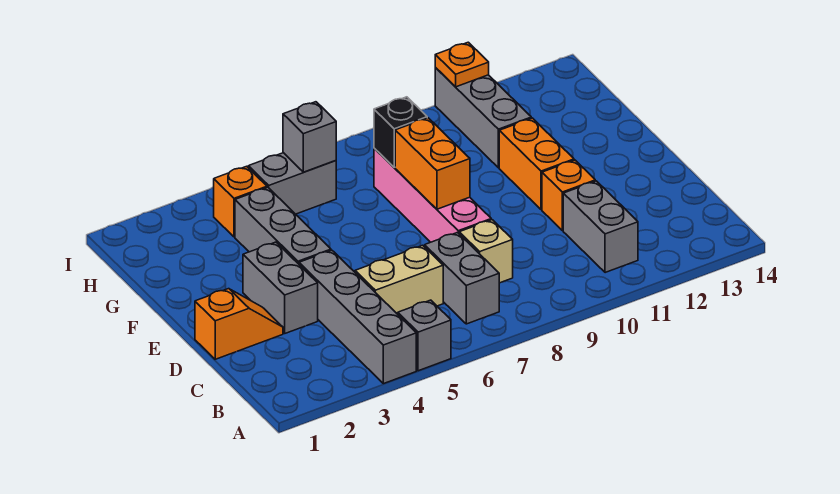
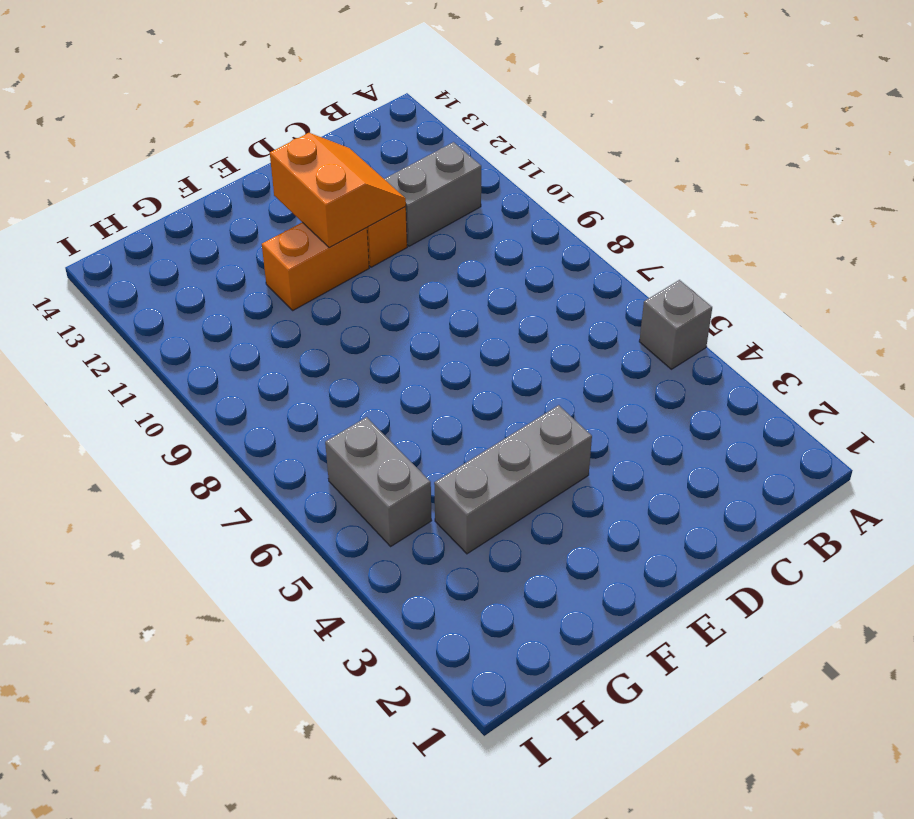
orange slope D11:E12 level 2 top E -> none
none -> grey brick A4:D4 level 1
none -> grey brick B7:C7 level 1
none -> tan brick C5:C6 level 1

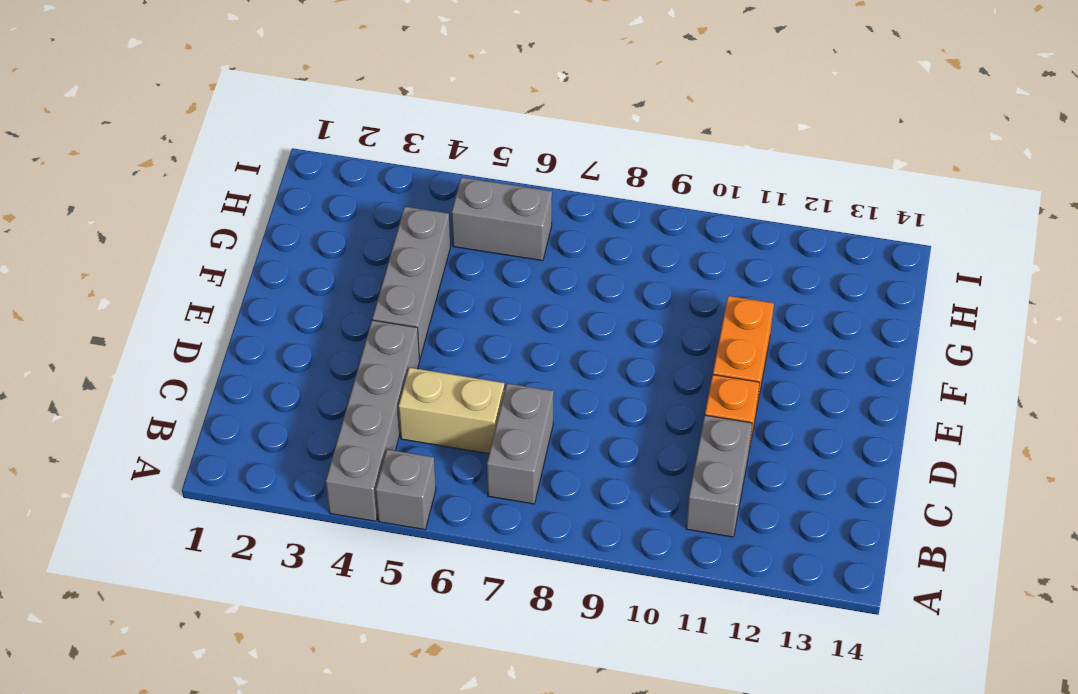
none -> tan brick C8 level 1
none -> orange slope D1:D2 level 1 top 1
none -> grey brick D3:E3 level 1

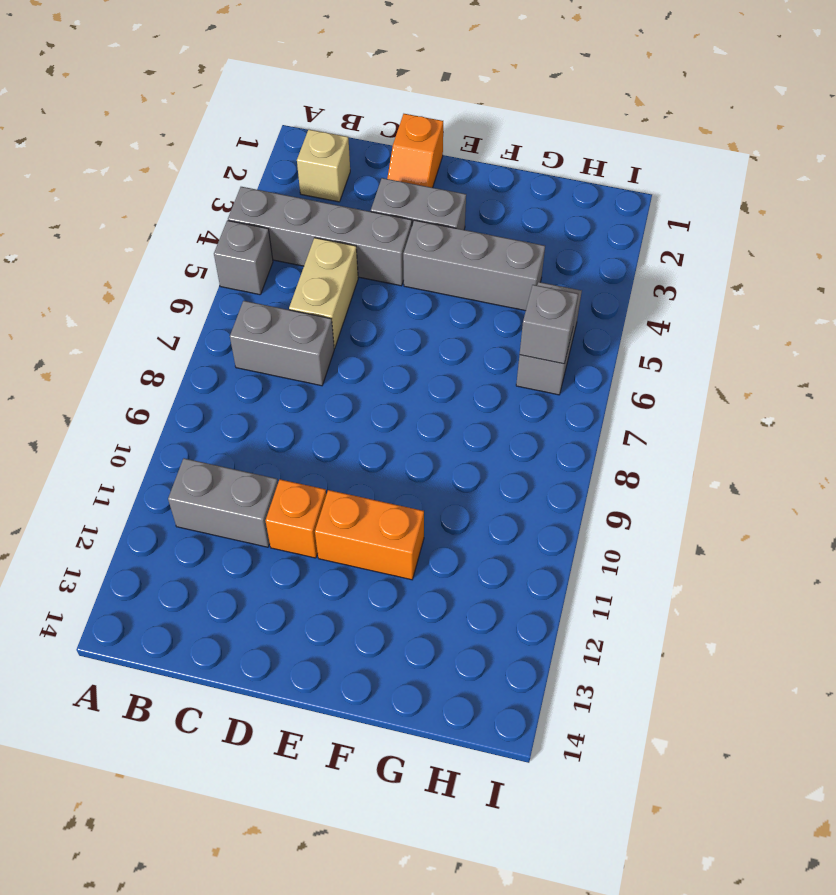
tan brick B2 level 1 -> tan brick C8 level 1
none -> pink brick D8:G8 level 1
none -> grey brick G11:I11 level 1
none -> orange brick H4 level 1

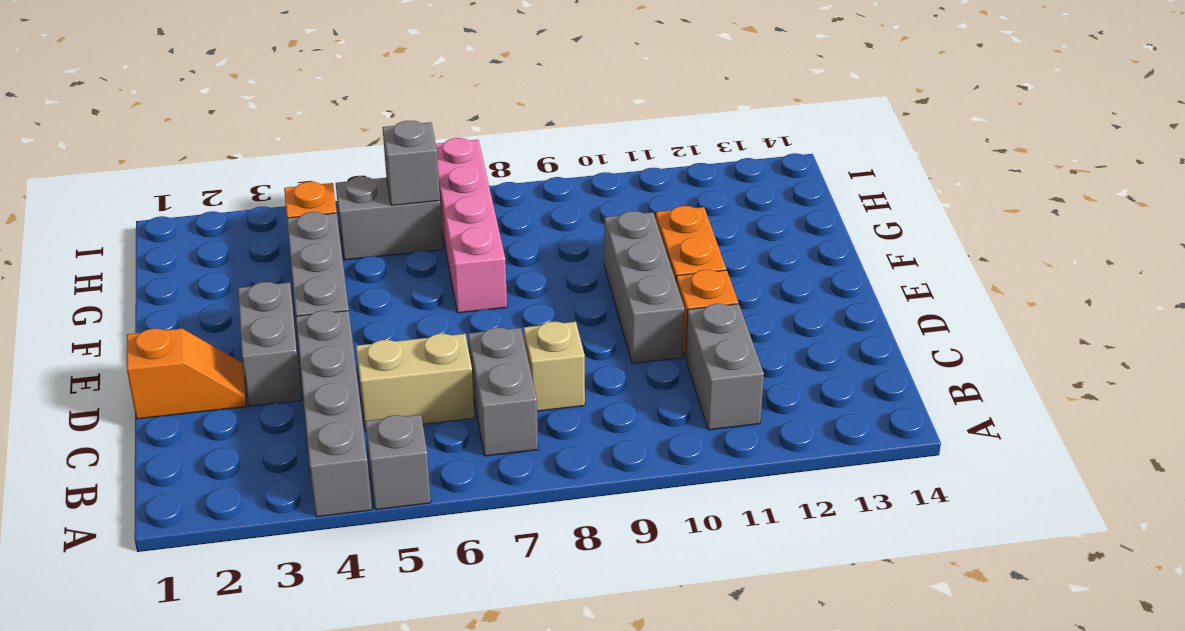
grey brick D10:F10 level 1 -> grey brick G11:I11 level 1
pink brick F7:I7 level 1 -> pink brick D8:G8 level 1
none -> orange brick E8:F8 level 2
none -> black brick G8 level 2
none -> orange plate I11 level 2

